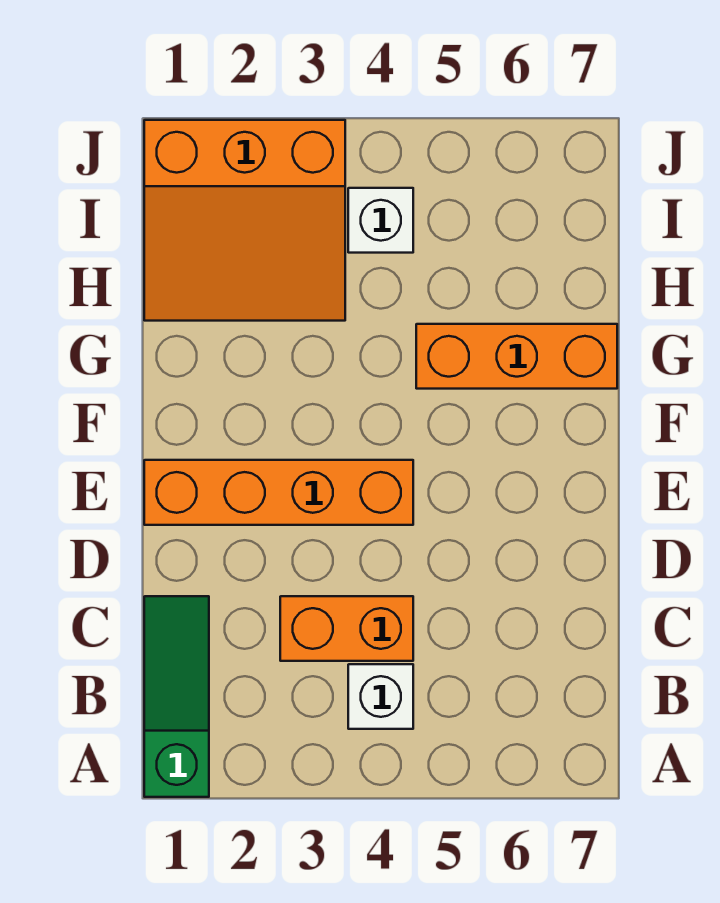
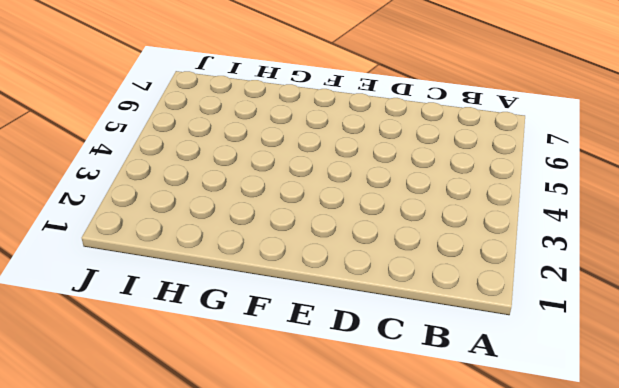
none -> green slope A1:C1 level 1 top A
none -> white brick B4 level 1

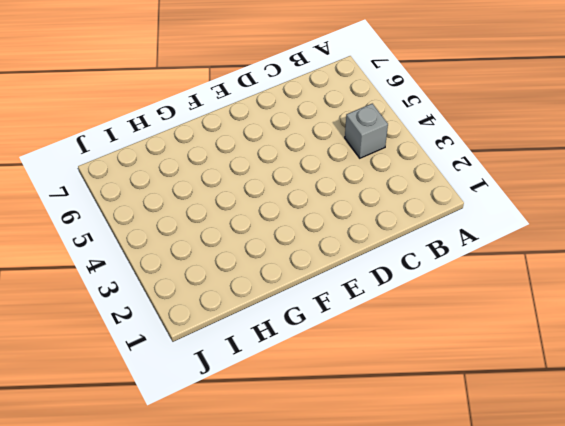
grey brick B4 level 1 -> white brick B4 level 1
none -> green slope A1:C1 level 1 top A
none -> orange brick C3:C4 level 1

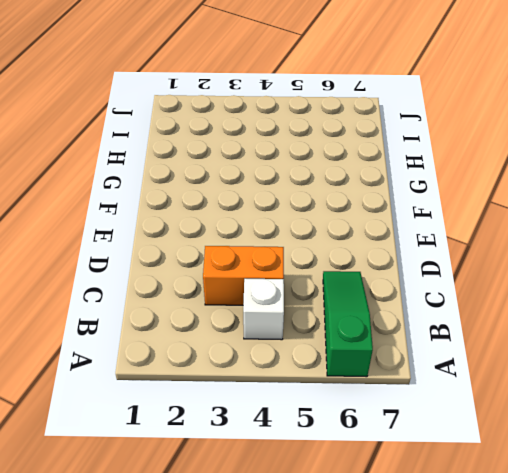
green slope A6:C6 level 1 top A -> green slope A1:C1 level 1 top A
none -> orange brick E1:E4 level 1
none -> orange brick G5:G7 level 1

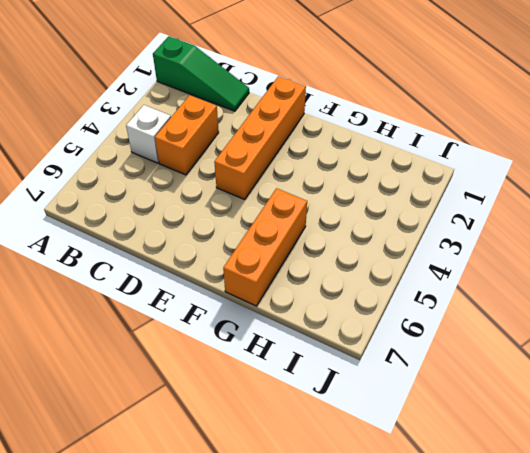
none -> orange slope H1:J3 level 1 top J
none -> white brick I4 level 1

